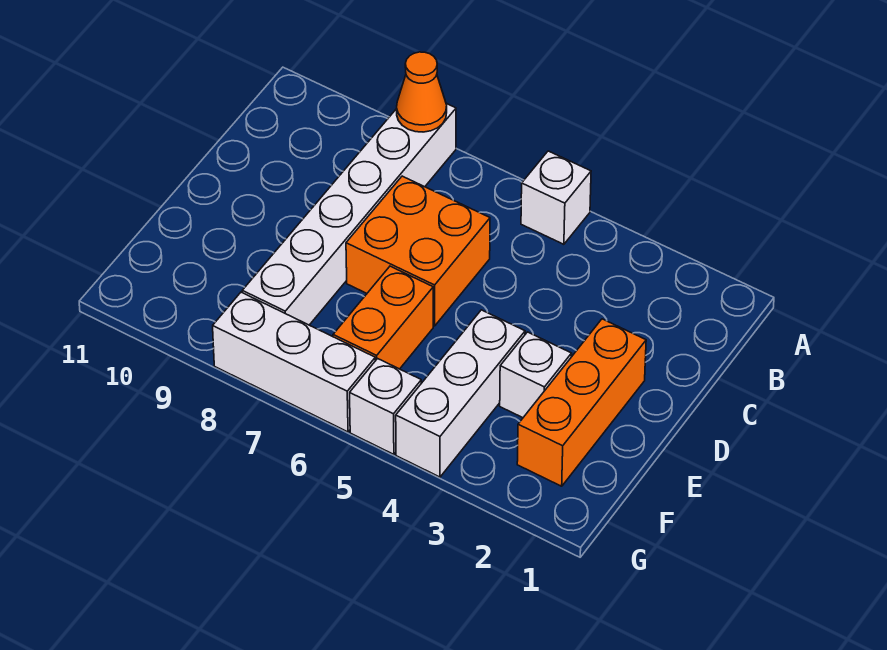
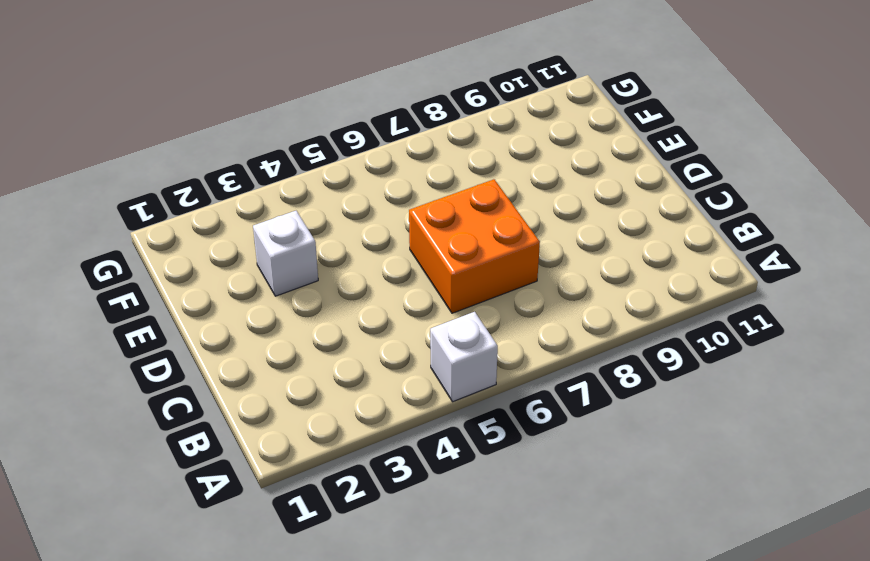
none -> white brick A8:F8 level 1
none -> orange brick D2:F2 level 1

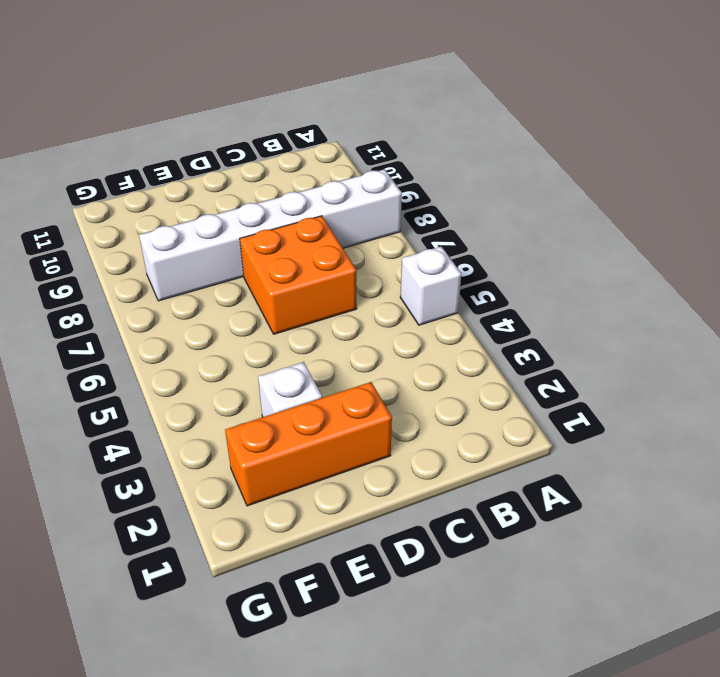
none -> white brick E4:G4 level 1
none -> orange brick E6:F6 level 1

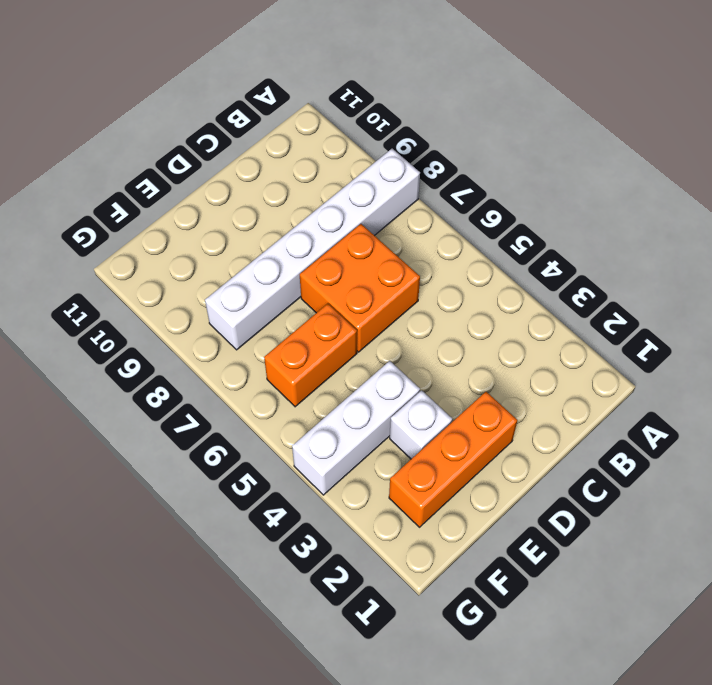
none -> white brick A5 level 1
none -> white brick G5 level 1

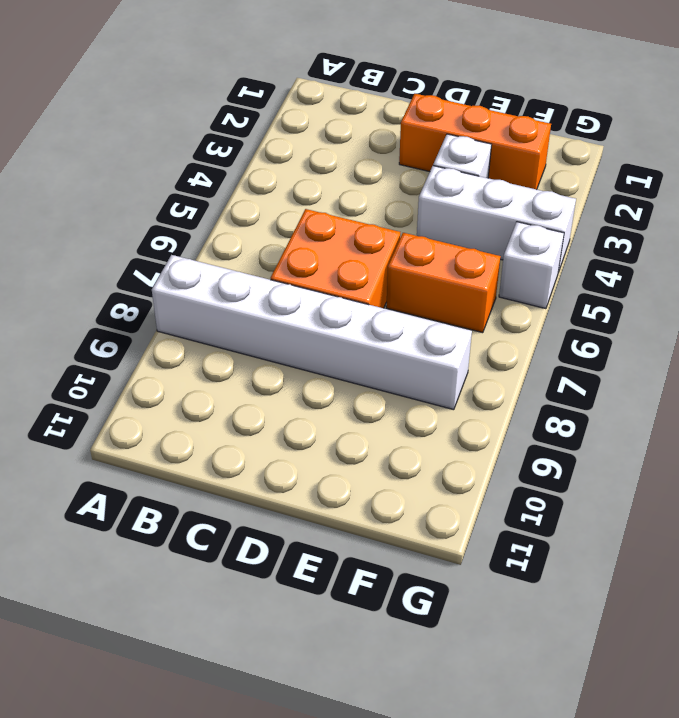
none -> white brick A5 level 1
none -> white brick G6:G8 level 1

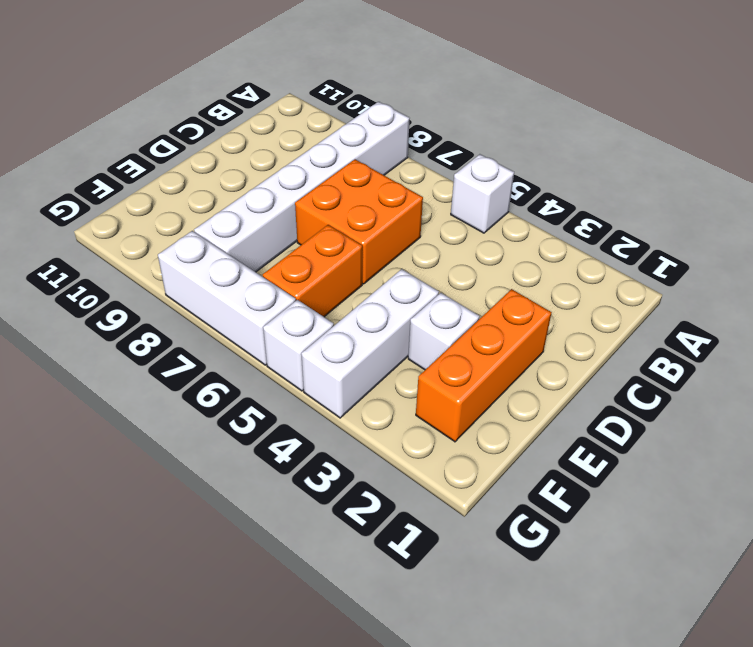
none -> orange cone A8 level 2

